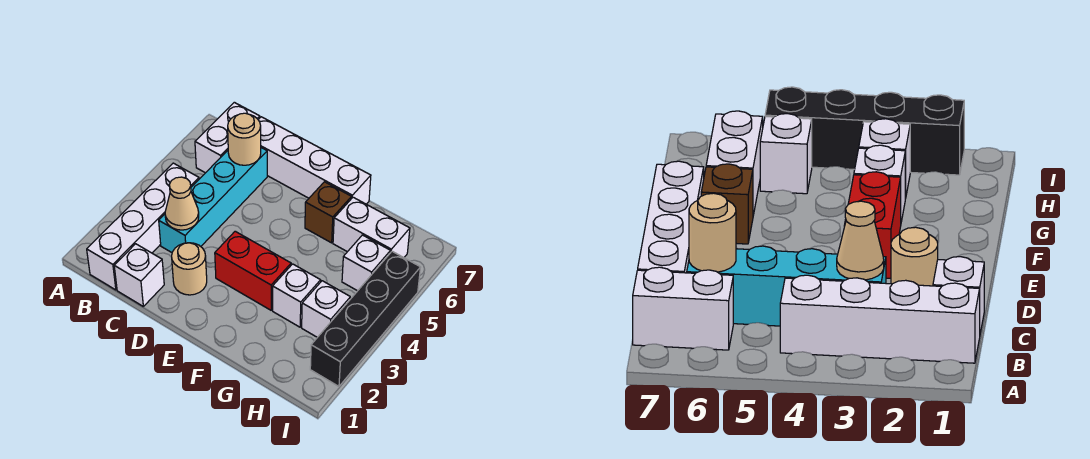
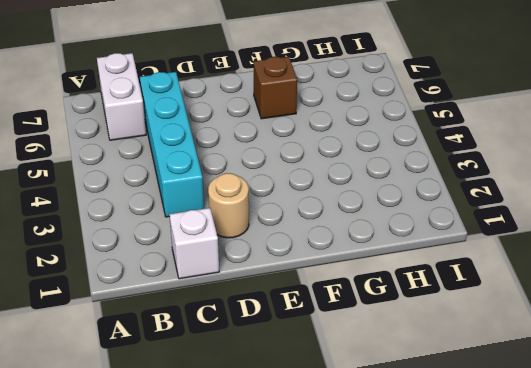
none -> white brick B1:B4 level 1
none -> white brick C7:F7 level 1
none -> red brick E3:F3 level 1

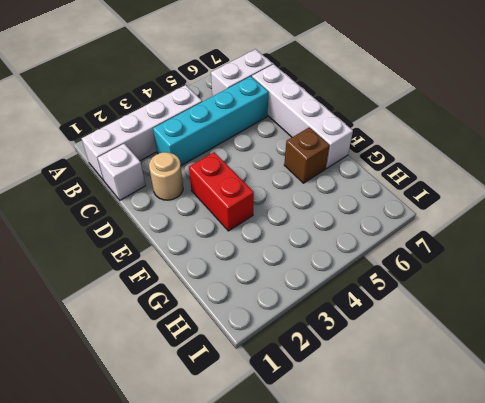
none -> white brick G3 level 1
none -> white brick G6:H6 level 1
none -> white brick H3 level 1

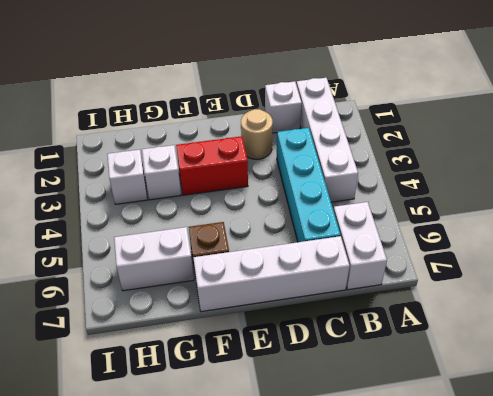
none -> white brick H5 level 1
none -> black brick I2:I5 level 1
none -> tan cone C3 level 2

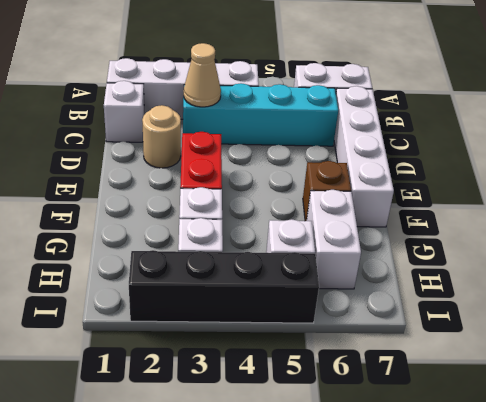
none -> tan round brick C6 level 2

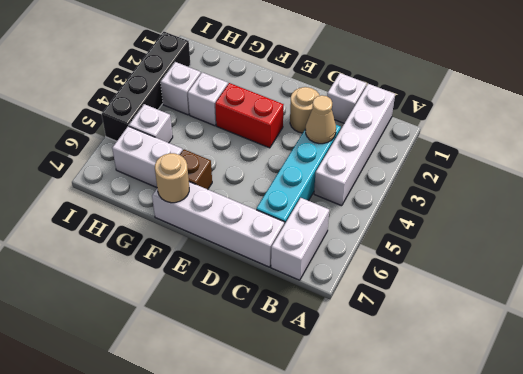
tan round brick F7 level 2 -> tan round brick C6 level 2

